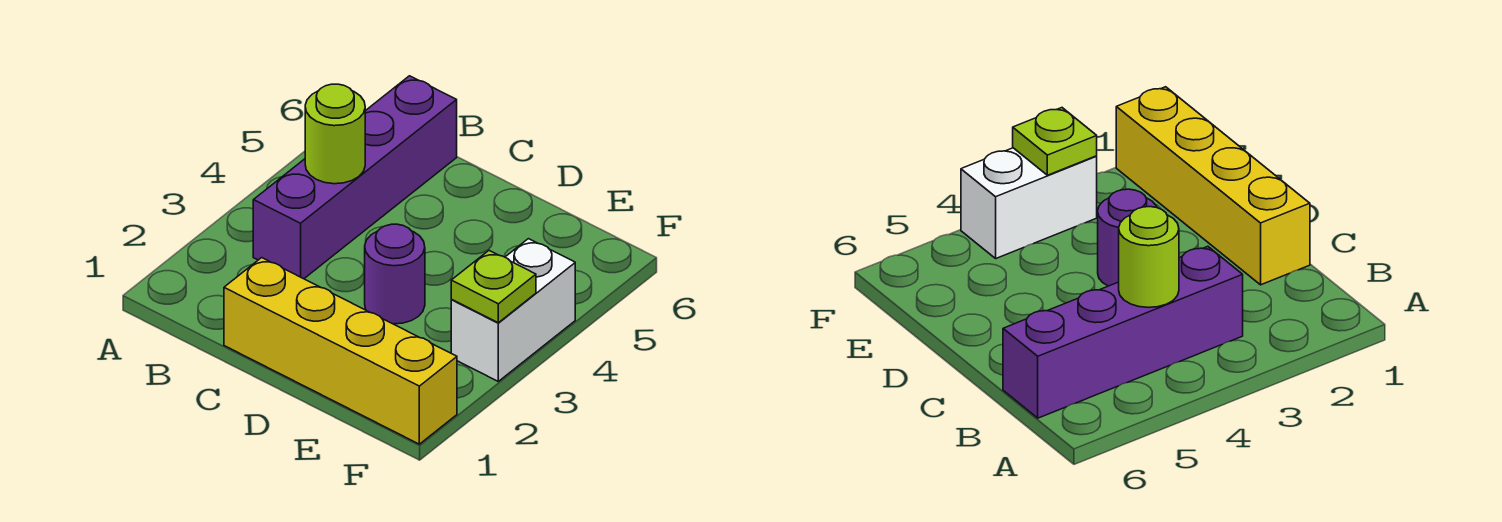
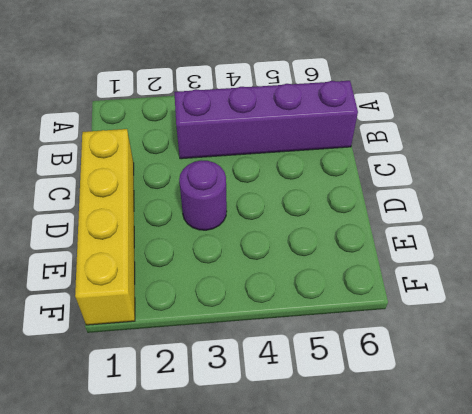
none -> white brick F3:F4 level 1
none -> lime round brick B4 level 2

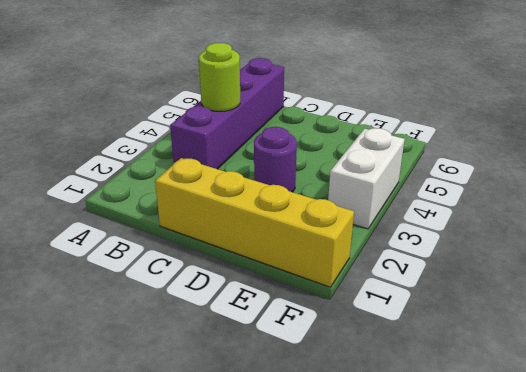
none -> lime plate F3 level 2

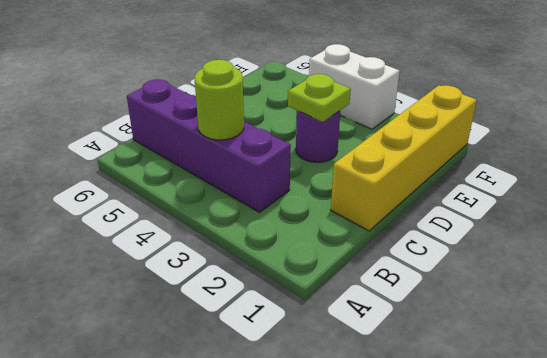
lime plate D3 level 2 -> lime plate F3 level 2

